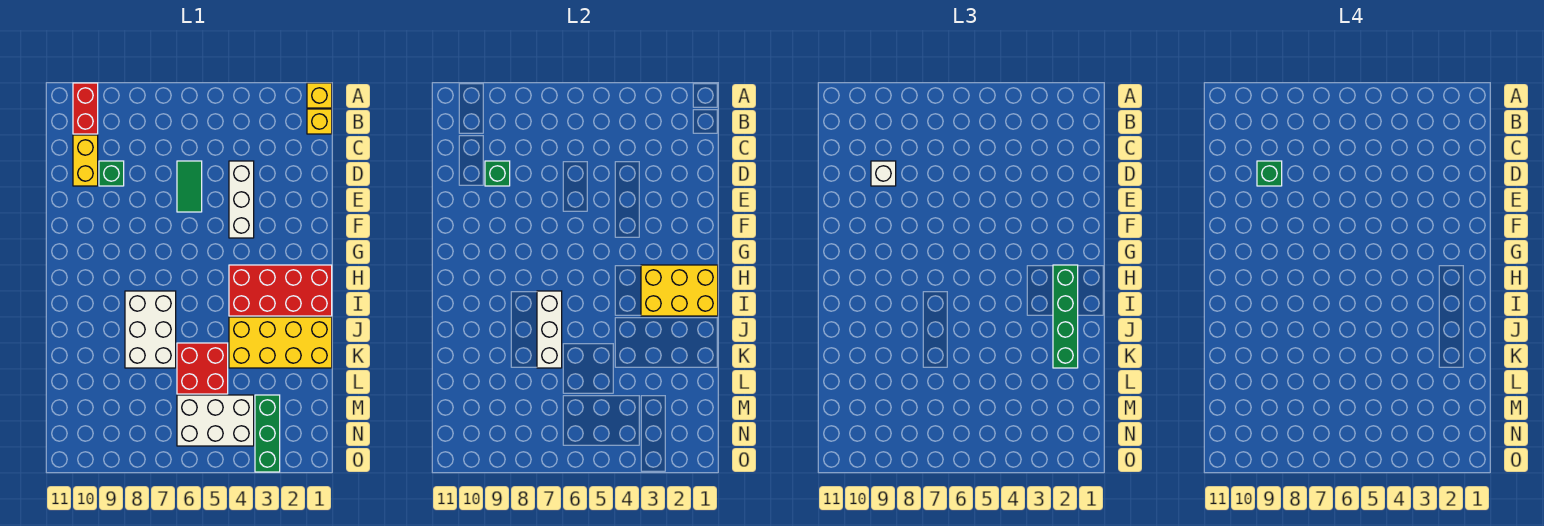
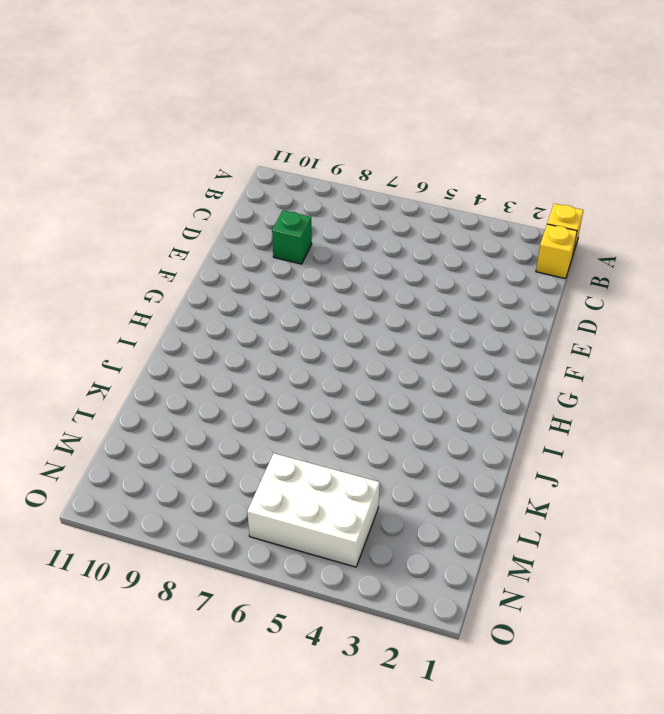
none -> red brick A10:B10 level 1
none -> yellow brick C10:D10 level 1
none -> white brick D4:F4 level 1

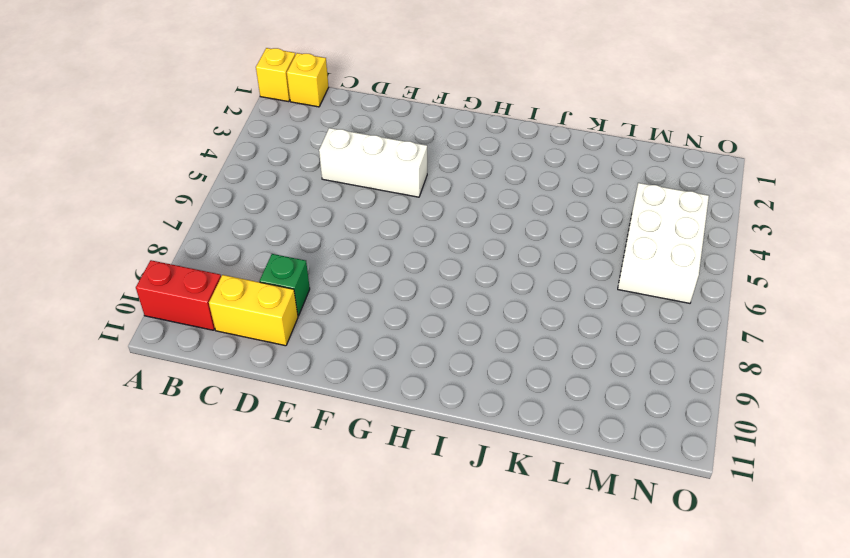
none -> green tile D6:E6 level 1
none -> red brick H1:I4 level 1
none -> white brick I7:K8 level 1

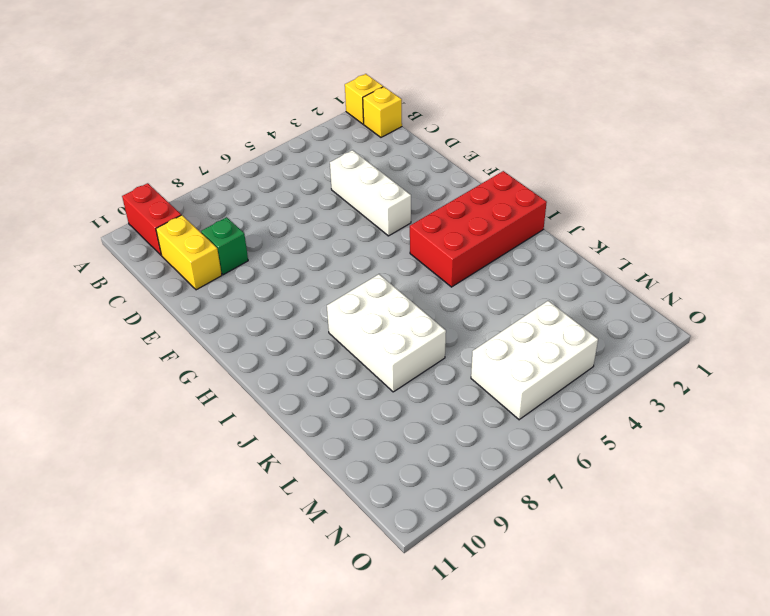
none -> green tile D6:E6 level 1
none -> yellow brick J1:K4 level 1
none -> red brick K5:L6 level 1

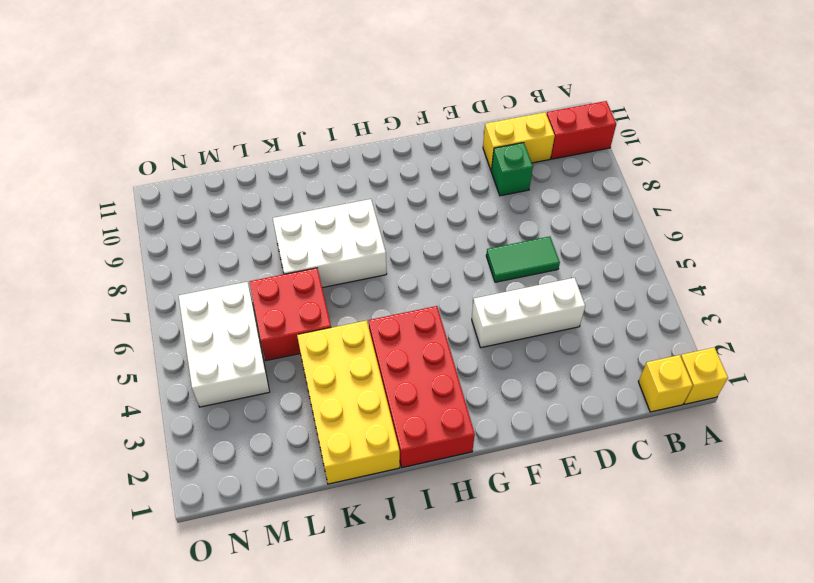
none -> green brick M3:O3 level 1
none -> green brick D9 level 2
none -> yellow brick H1:I3 level 2

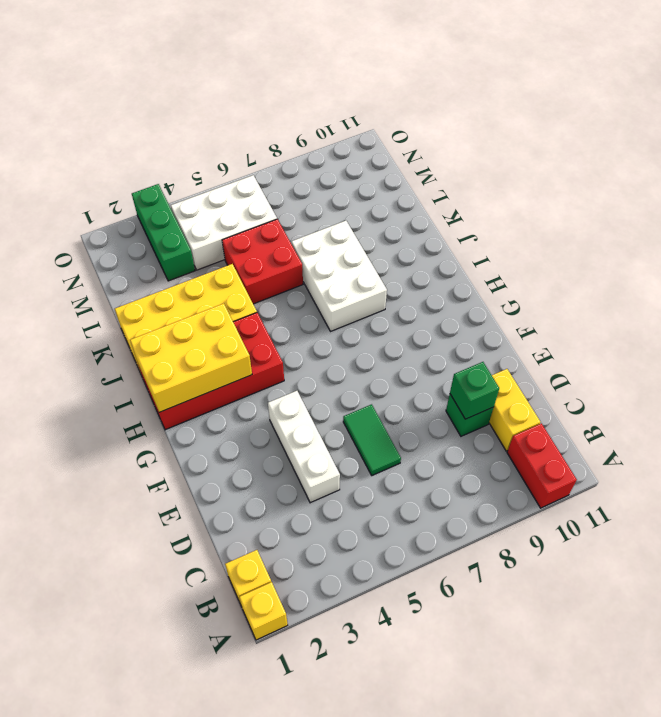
none -> white brick I7:K7 level 2
none -> white brick D9 level 3
none -> green brick H2:K2 level 3

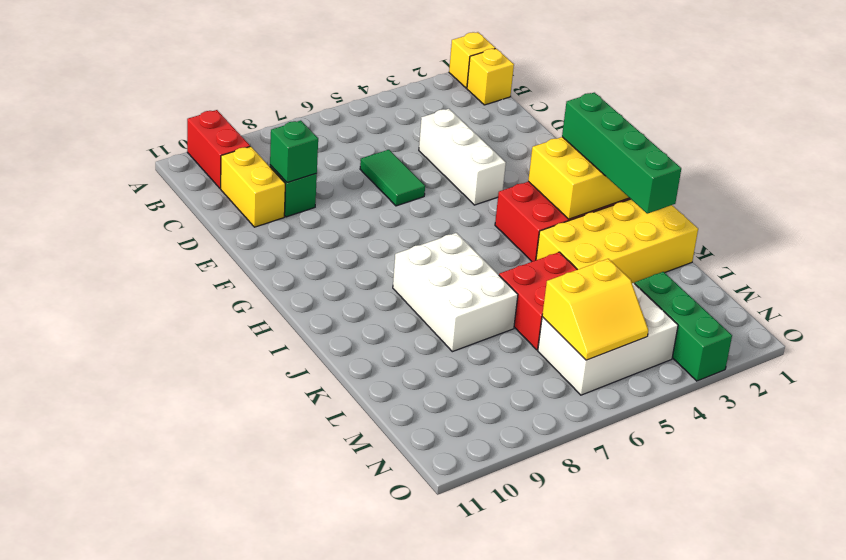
yellow slope M5:N6 level 2 top M -> none
none -> white brick I7:K7 level 2
none -> white brick D9 level 3
none -> green brick D9 level 4

